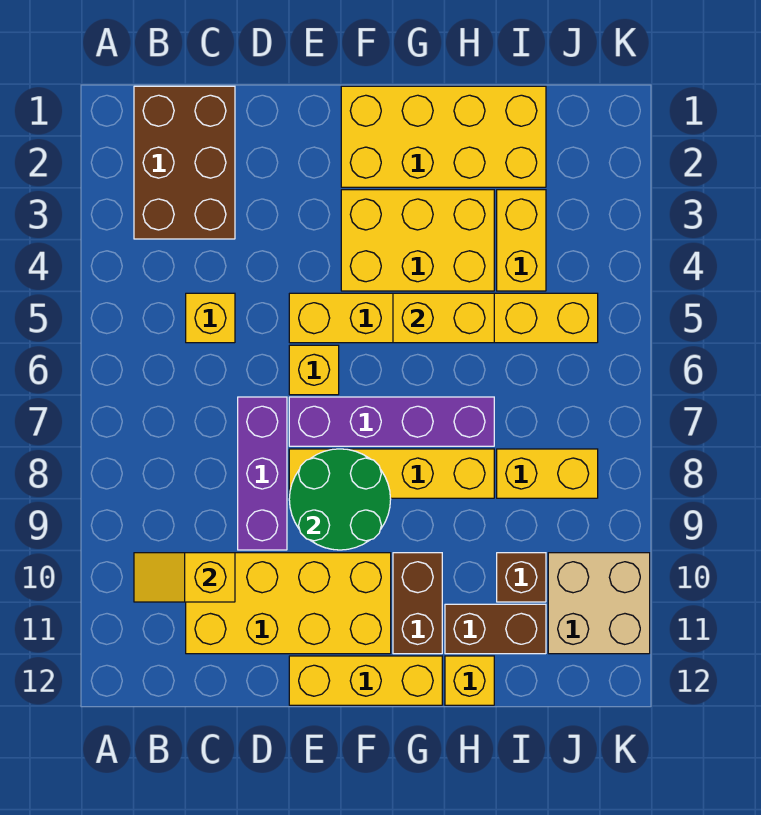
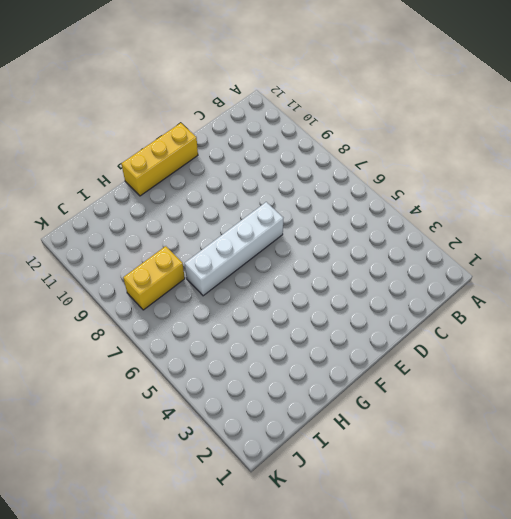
white brick E7:H7 level 1 -> purple brick E7:H7 level 1
none -> brown brick B1:C3 level 1
none -> yellow brick C5 level 1
none -> yellow brick C10:F11 level 1

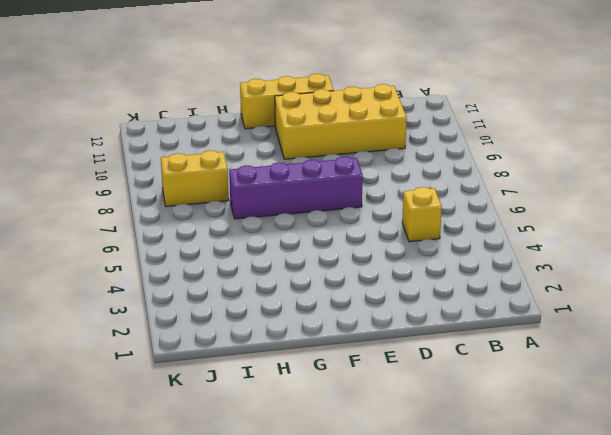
none -> brown brick B1:C3 level 1
none -> purple brick D7:D9 level 1
none -> yellow brick E5:J5 level 1

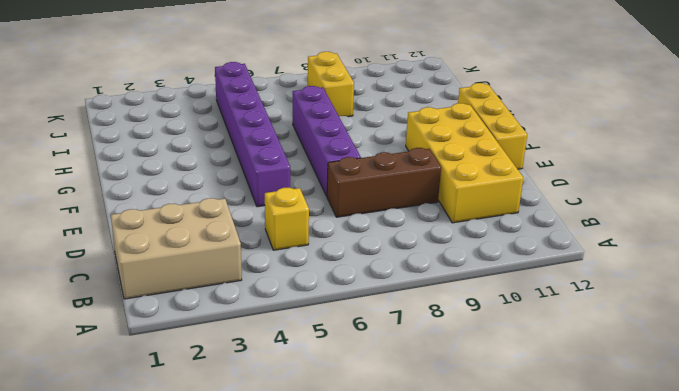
tan brick B1:C3 level 1 -> brown brick B1:C3 level 1
brown brick D7:D9 level 1 -> purple brick D7:D9 level 1
purple brick E5:J5 level 1 -> yellow brick E5:J5 level 1
none -> yellow brick E6 level 1
none -> yellow brick E8:H8 level 1
none -> yellow brick F1:I2 level 1

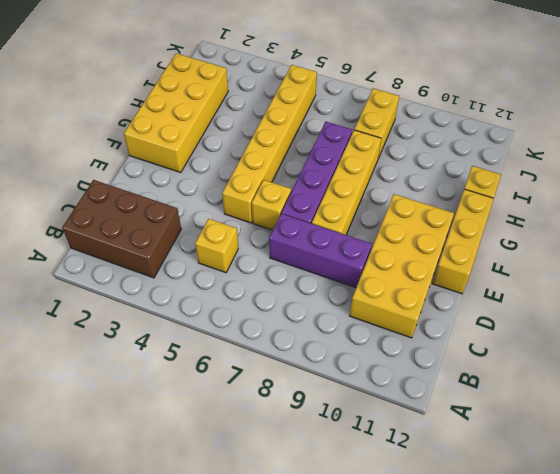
none -> yellow brick F3:H4 level 1
none -> brown brick G10:G11 level 1
none -> brown brick H11:I11 level 1

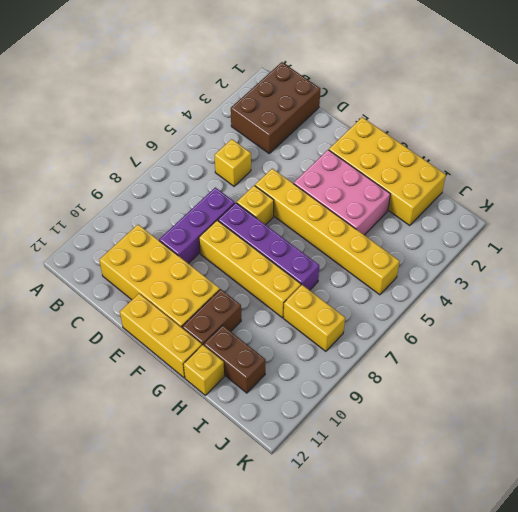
pink brick F3:H4 level 1 -> yellow brick F3:H4 level 1
none -> yellow brick I3:I4 level 1
none -> brown brick I10 level 1
none -> tan brick J10:K11 level 1

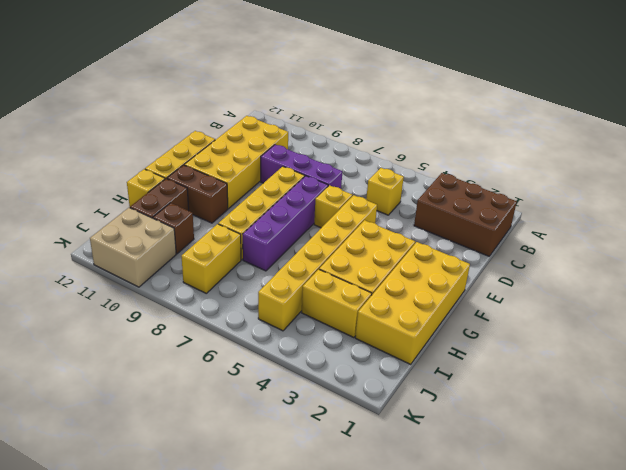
none -> yellow slope B10:C10 level 2 top C
none -> green round brick E8:F9 level 2
none -> yellow brick G5:H5 level 2

